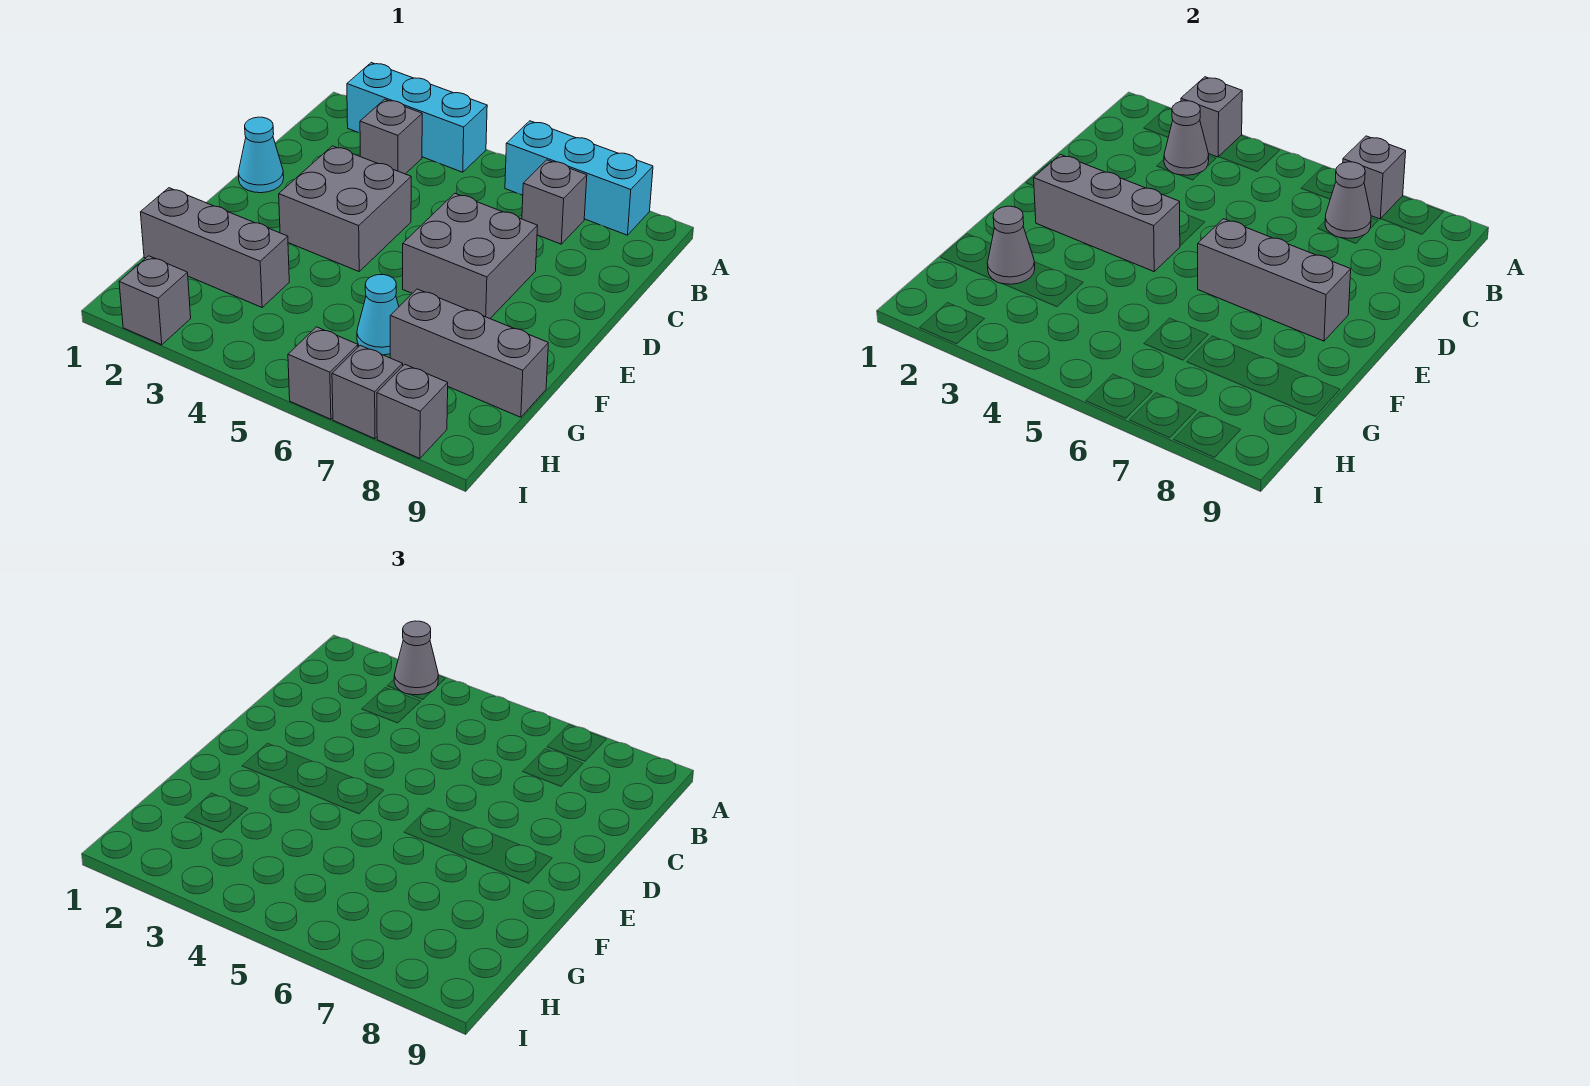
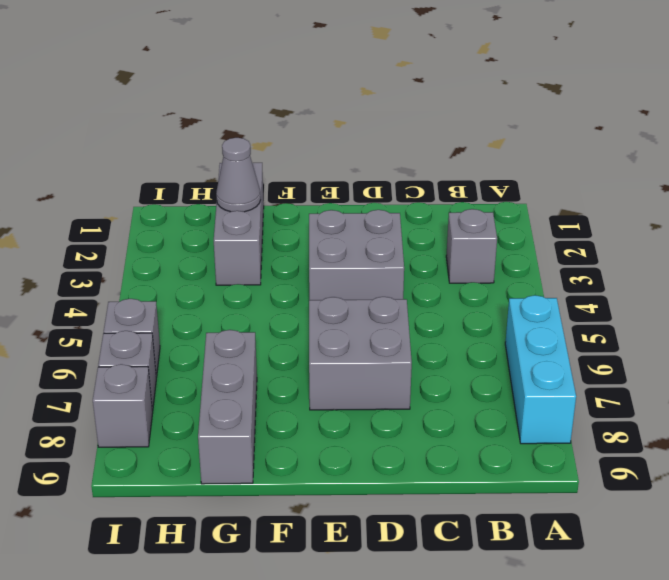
none -> cyan brick A2:A4 level 1
none -> grey brick B7 level 1
none -> cyan cone D1 level 1

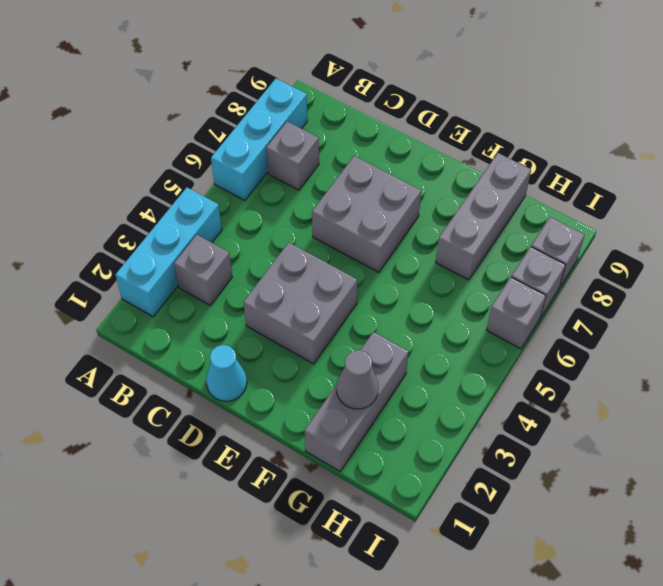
none -> cyan cone G6 level 1
none -> grey brick I2 level 1
none -> grey brick A3 level 2

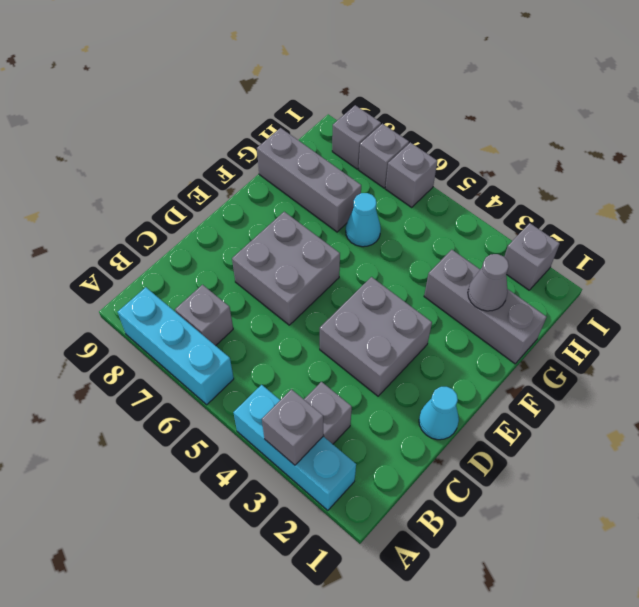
none -> grey brick A7 level 2
none -> grey cone B3 level 2
none -> grey cone B7 level 2

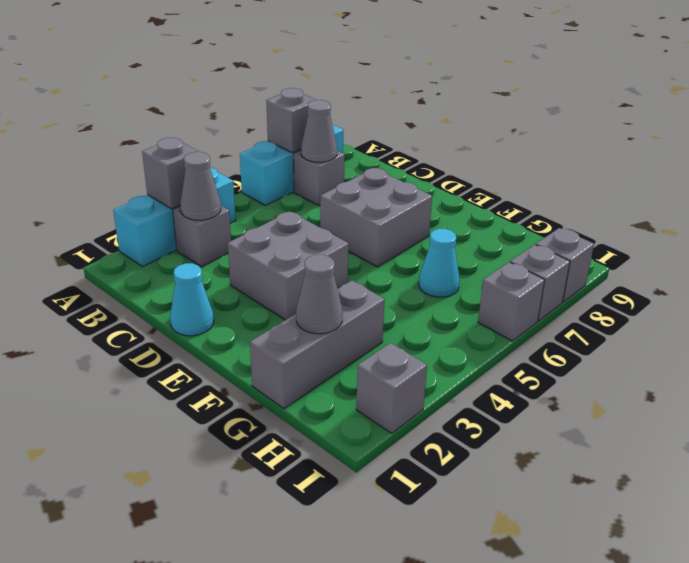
none -> grey brick G7:G9 level 1
none -> grey brick E2:E4 level 2
none -> grey brick E6:E8 level 2

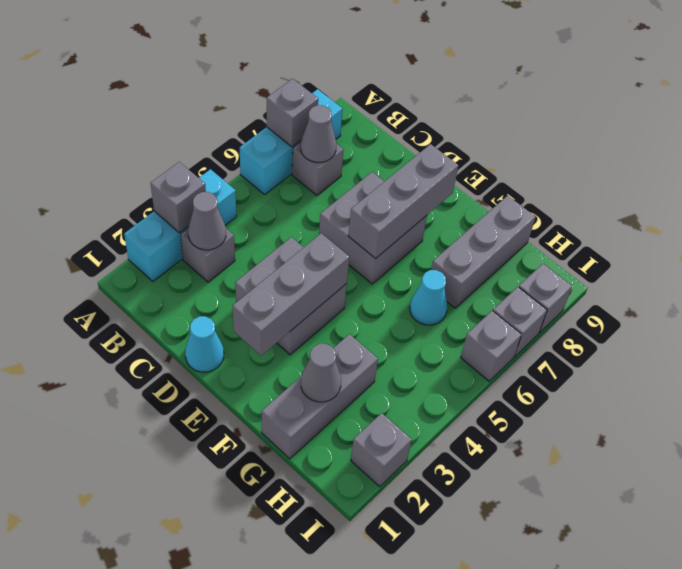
none -> grey cone A3 level 3

